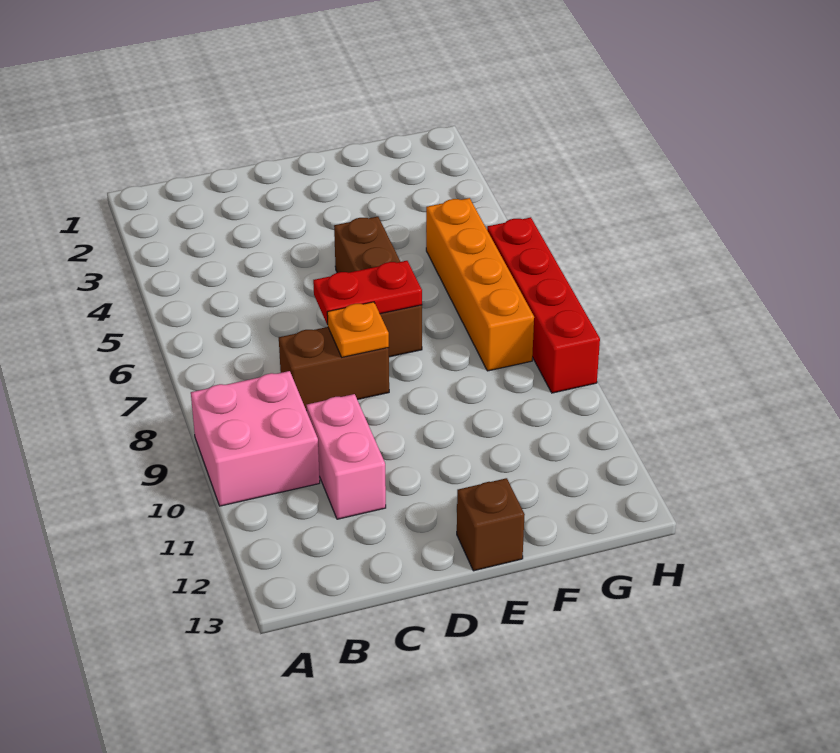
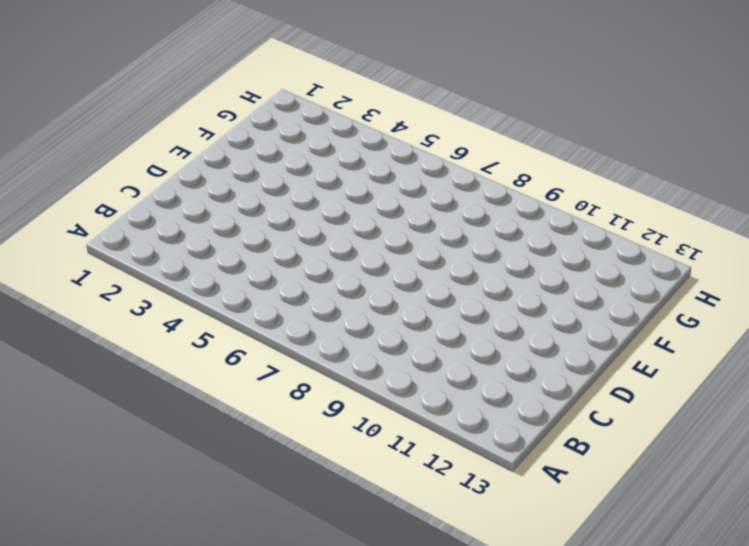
none -> pink brick A9:B10 level 1
none -> brown brick C8:D8 level 1

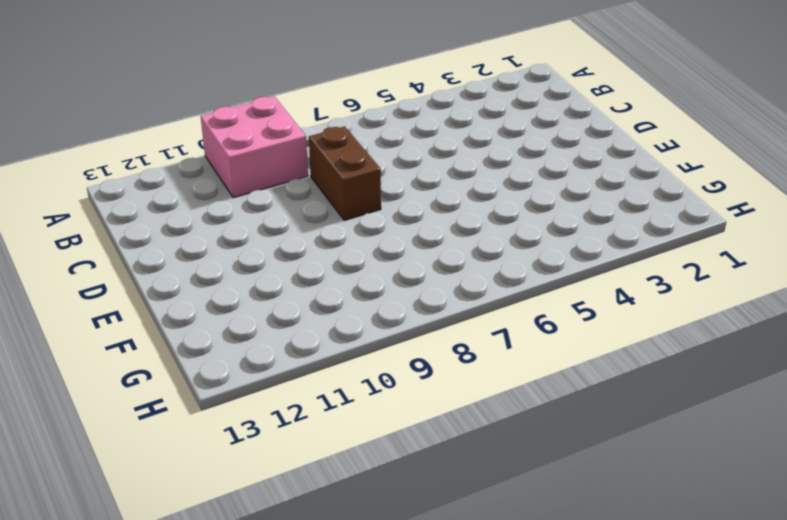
none -> pink brick C10:C11 level 1
none -> brown brick E5:E7 level 1

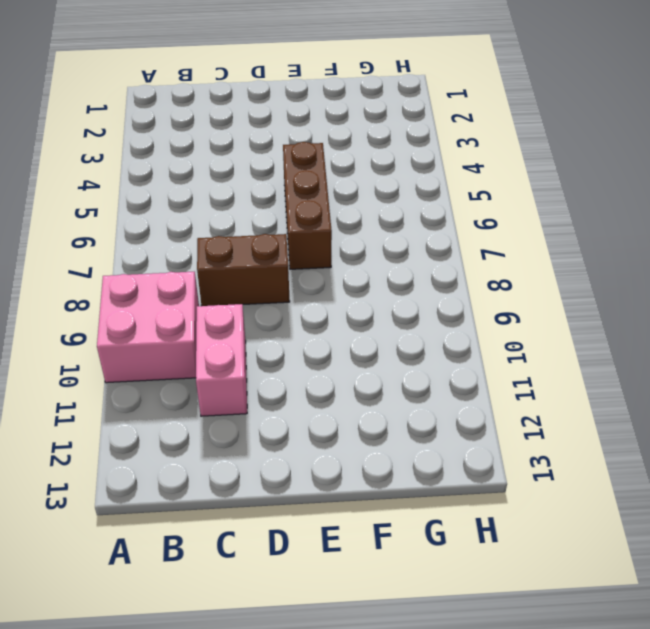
none -> brown brick E13 level 1
none -> orange brick G5:G8 level 1

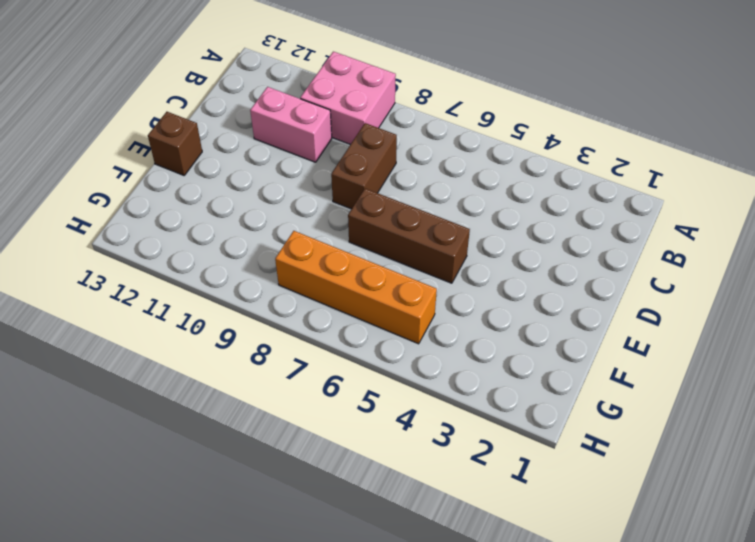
none -> red brick H6:H9 level 1
none -> red plate D7:E7 level 2

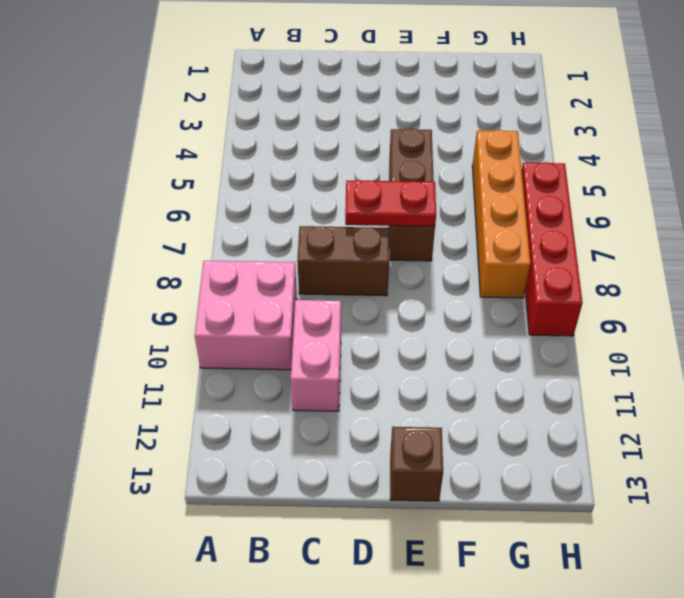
none -> orange plate D8 level 2

